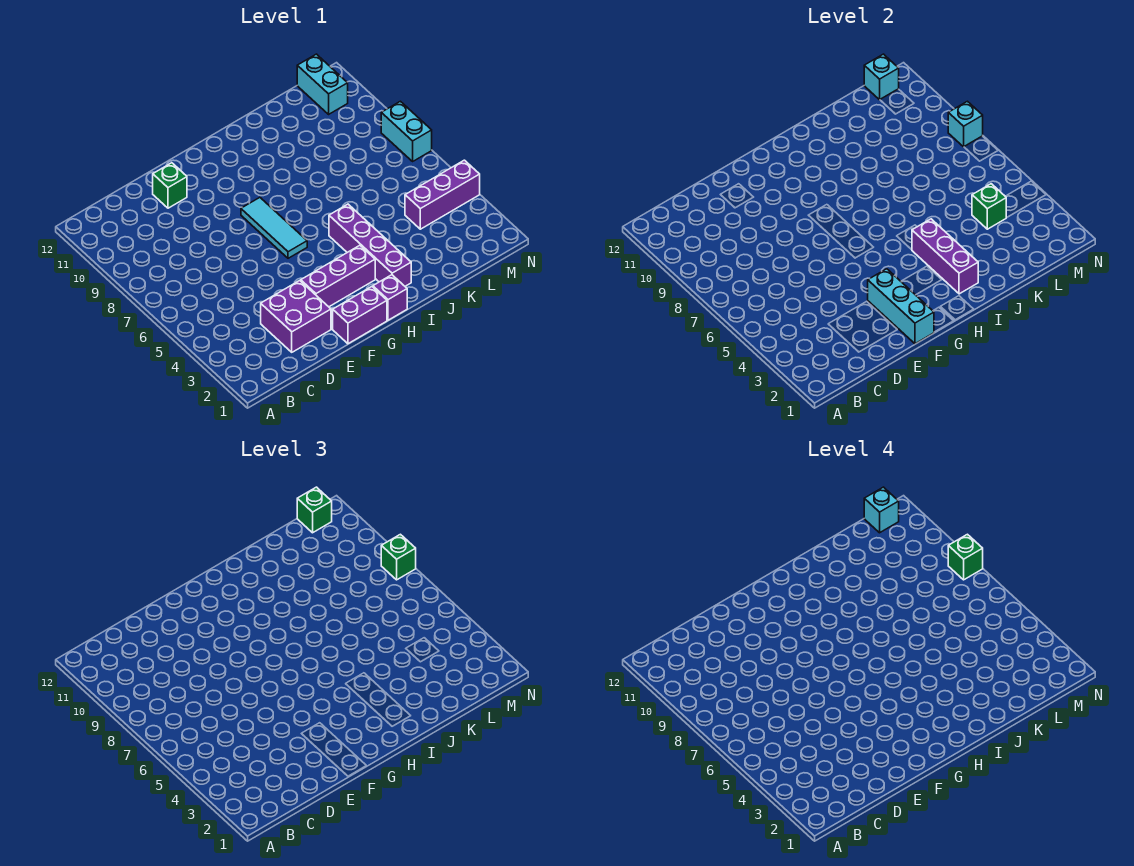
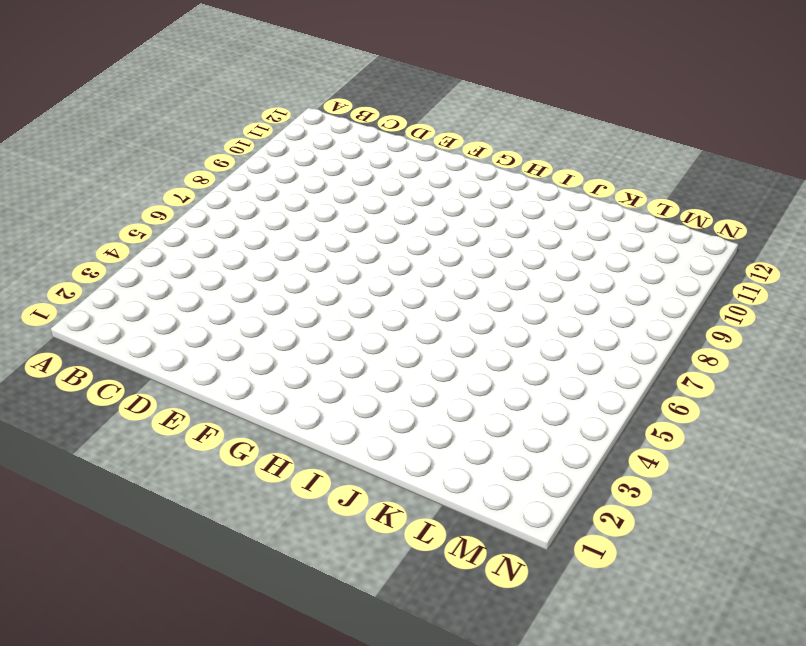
none -> purple brick D2:E3 level 1
none -> green brick E11 level 1
none -> purple brick F1:G1 level 1

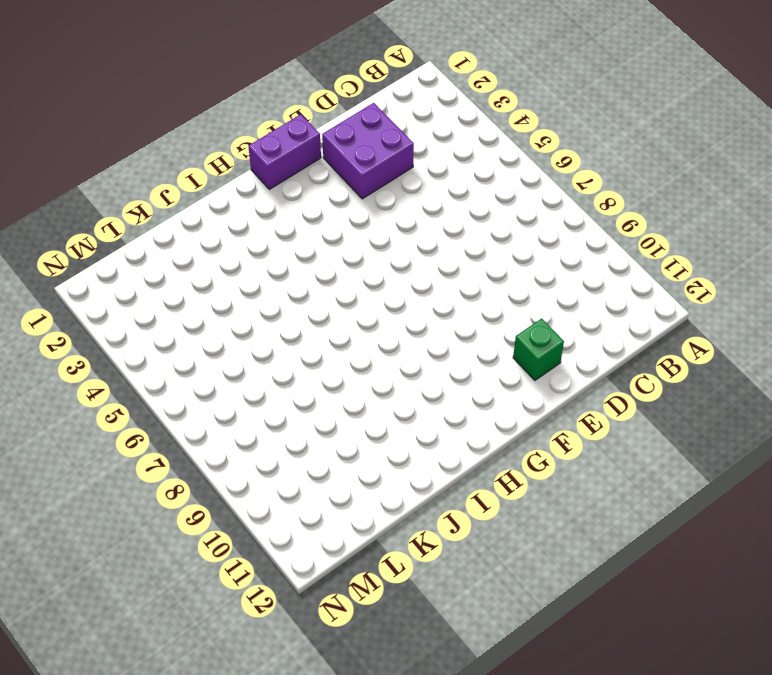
none -> purple brick F3:H3 level 1
none -> cyan tile G6:G8 level 1
none -> purple brick H1 level 1

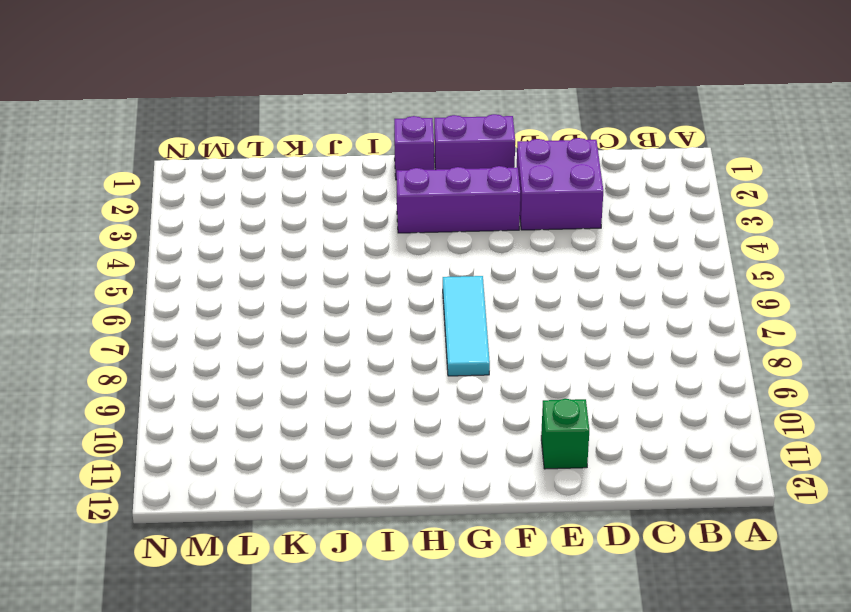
none -> purple brick I2:I5 level 1
none -> purple brick L4:N4 level 1
none -> cyan brick M11:M12 level 1

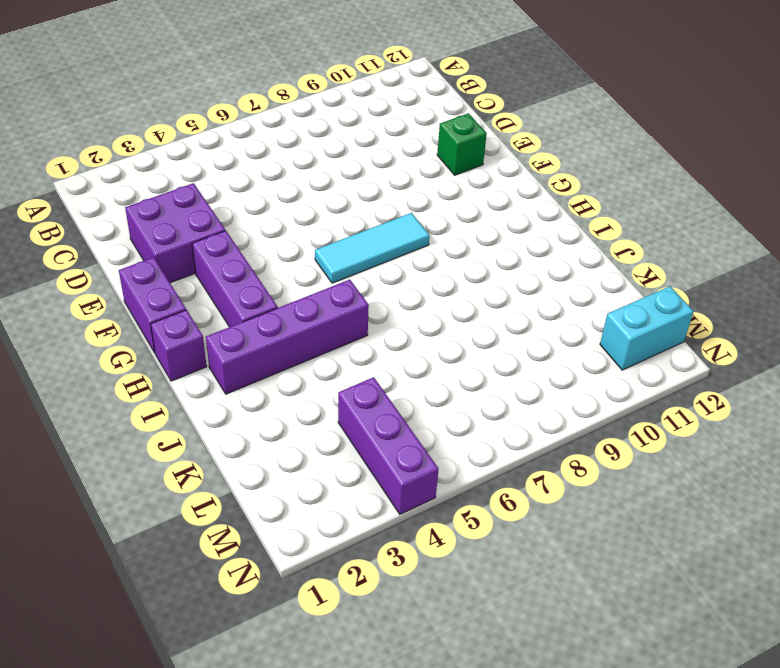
none -> cyan brick N7:N8 level 1
none -> cyan brick F1:F3 level 2
none -> purple brick I2:I4 level 2

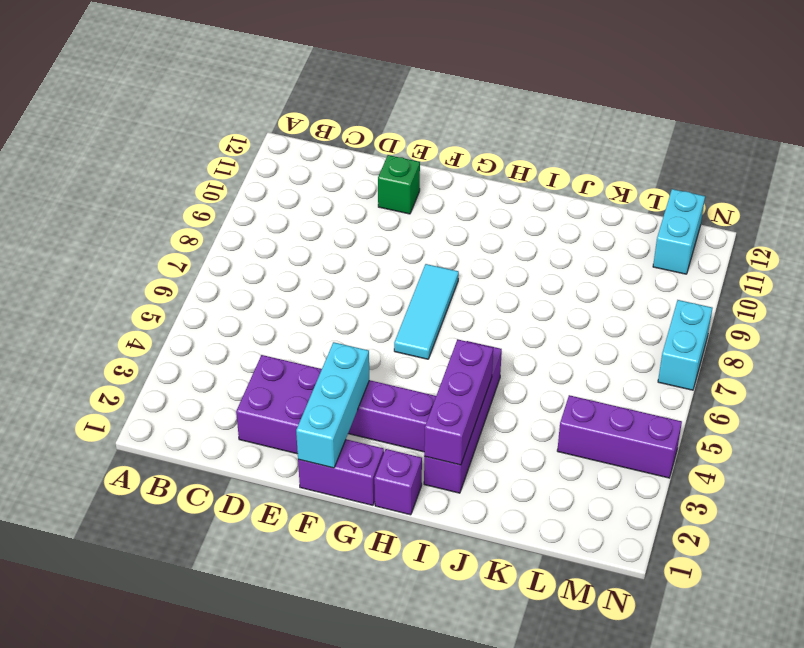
none -> green brick L4 level 2
none -> cyan brick M12 level 2
none -> cyan brick N8 level 2

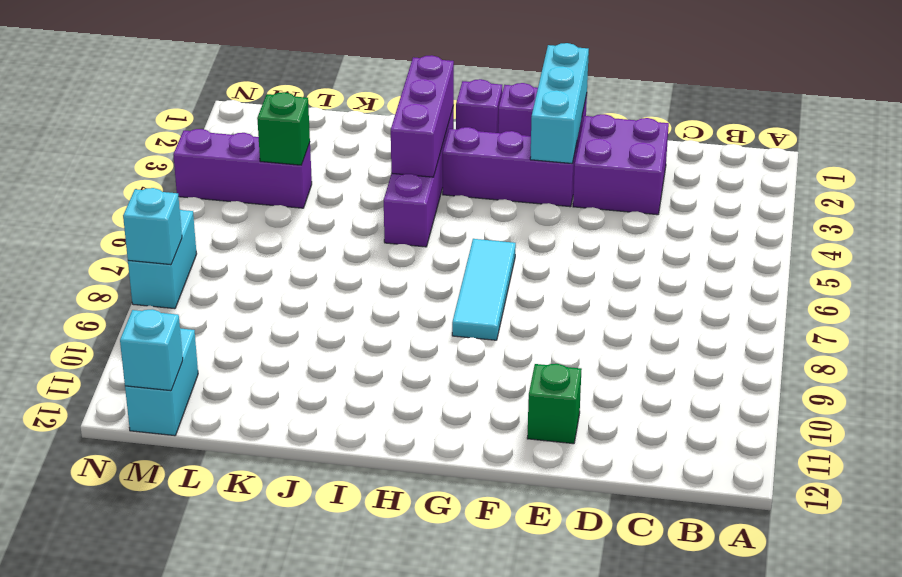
none -> green brick M12 level 3
none -> green brick N8 level 3
none -> cyan brick M12 level 4

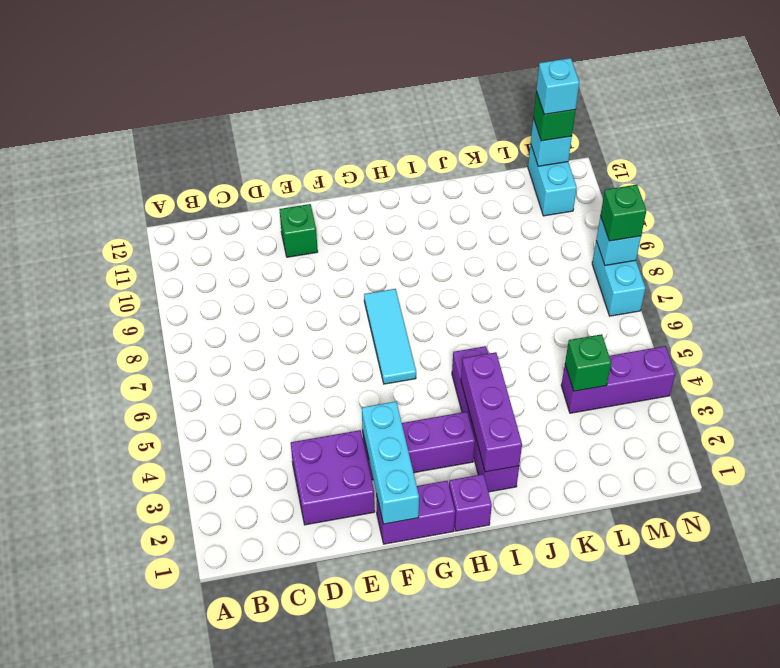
none -> green brick N8 level 4

